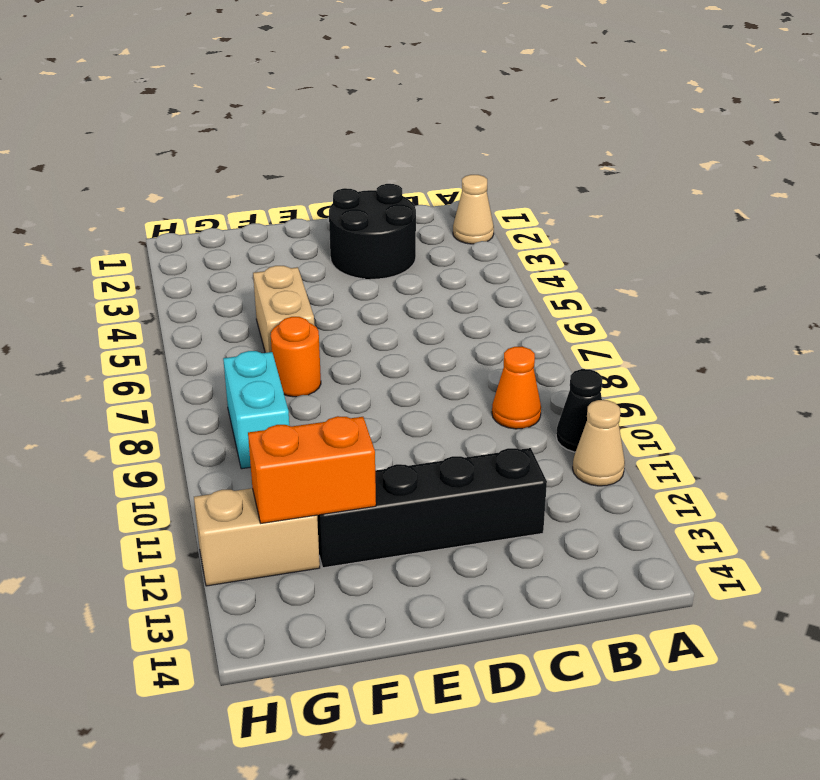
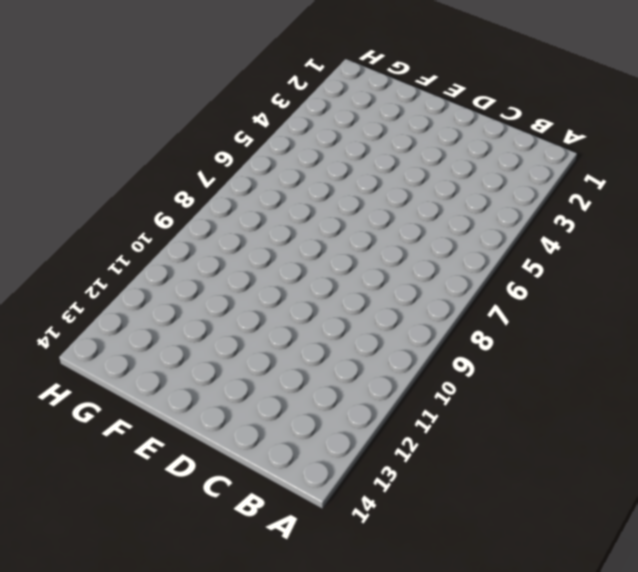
none -> tan cone A2 level 1
none -> black cone A10 level 1

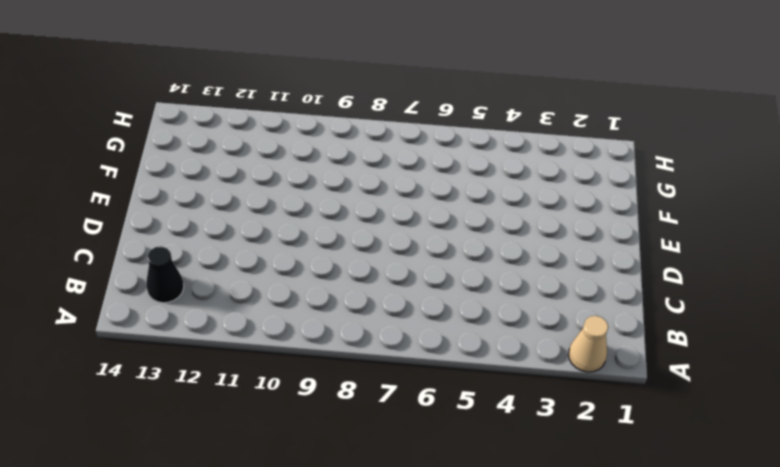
black cone B13 level 1 -> black cone A10 level 1
none -> tan cone A11 level 1
none -> orange cone B9 level 1

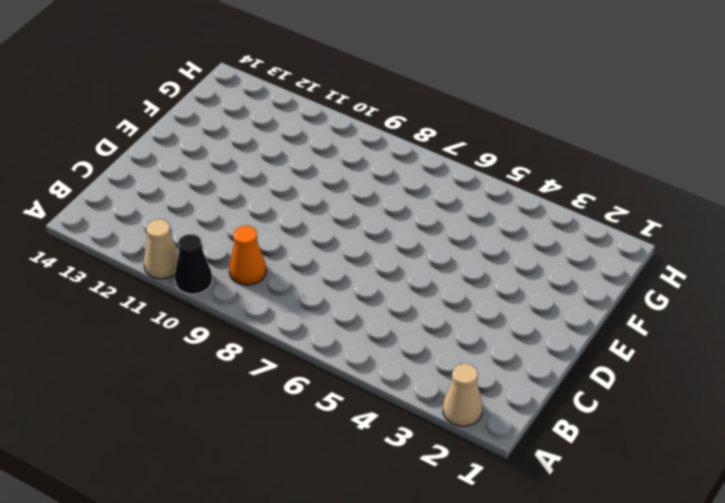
none -> black round brick C2:D3 level 1
none -> black brick C12:F12 level 1

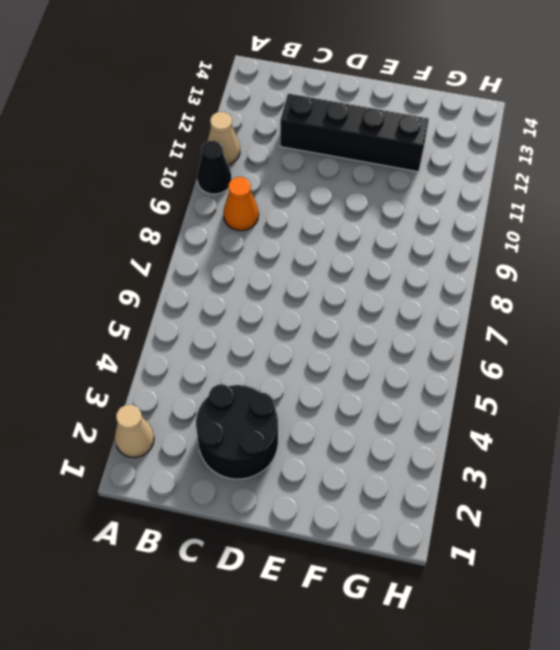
none -> tan brick F5:F6 level 1
none -> orange round brick F7 level 1

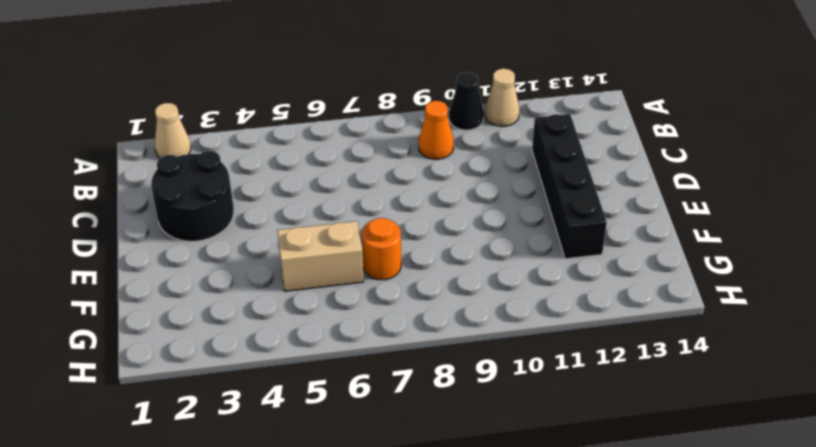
none -> cyan brick G8:G9 level 1
none -> tan brick G12:H12 level 1

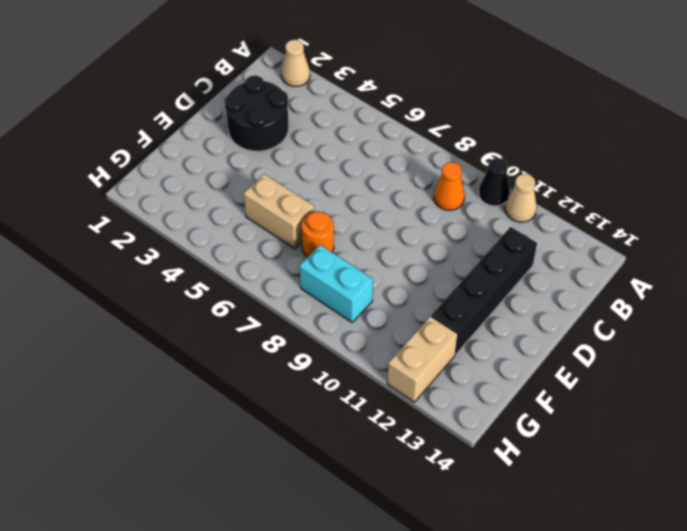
none -> orange brick F12:G12 level 2

